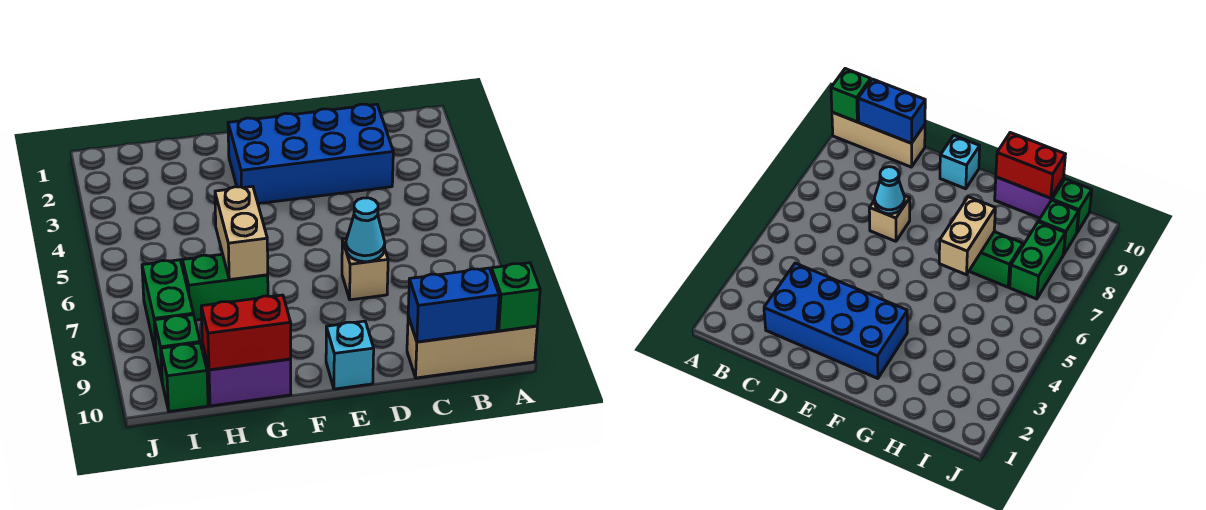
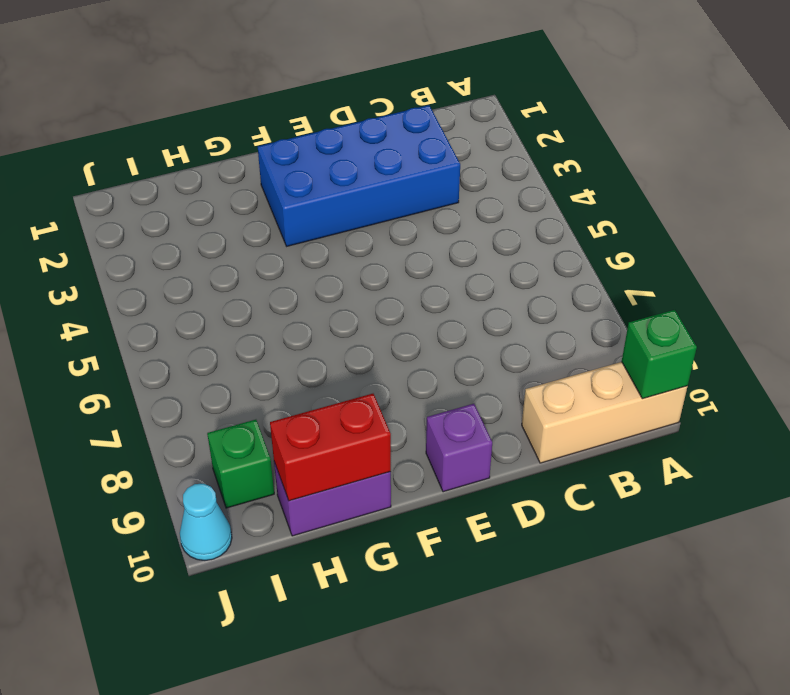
purple brick E10 level 1 -> cyan brick E10 level 1
cyan cone J10 level 1 -> cyan cone D7 level 2
none -> tan brick D7 level 1
none -> green brick G7:H7 level 1
none -> green brick I7:I8 level 1

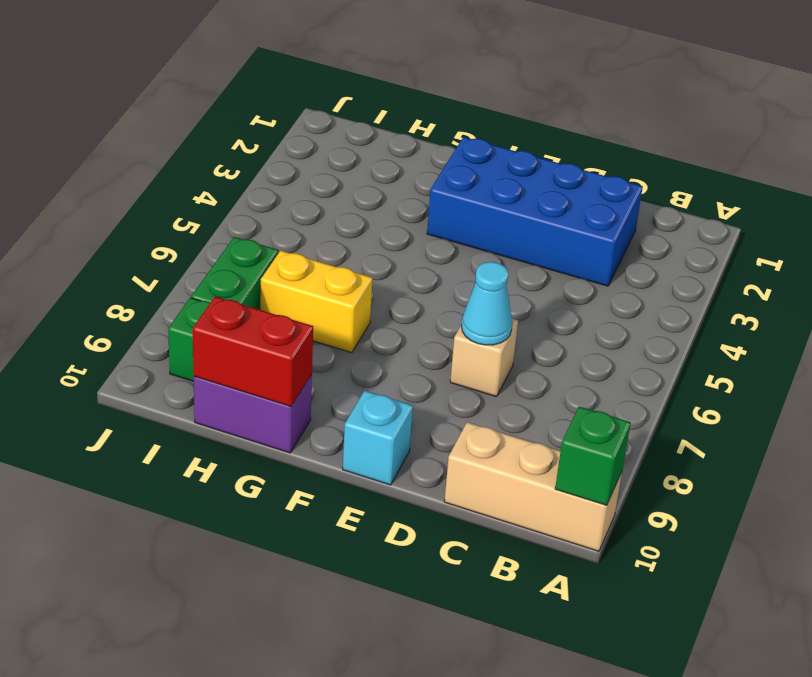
yellow brick G7:H7 level 1 -> green brick G7:H7 level 1
none -> green brick I10 level 1
none -> blue brick B10:C10 level 2
none -> tan brick G6:G7 level 2

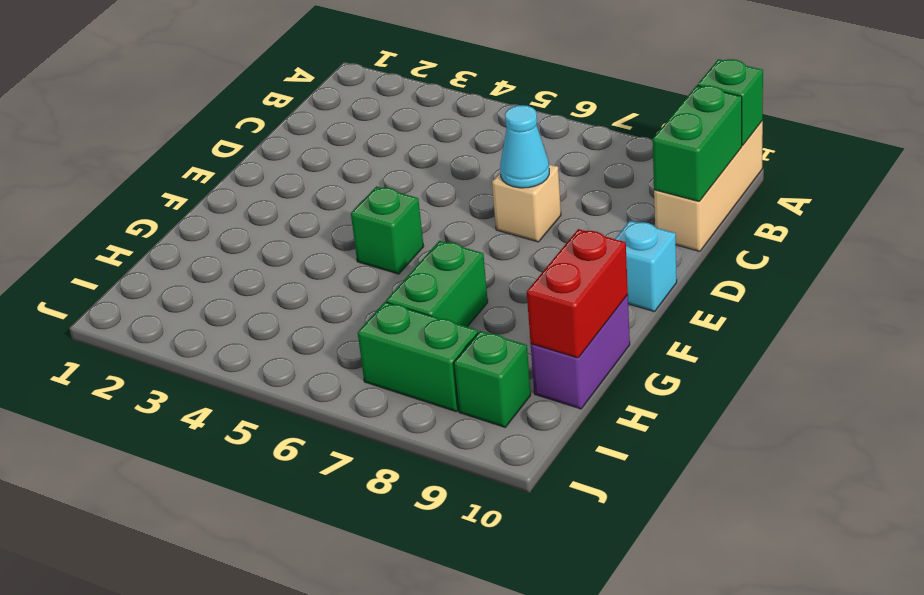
green brick B10:C10 level 2 -> blue brick B10:C10 level 2
green brick F5 level 1 -> green brick I10 level 1
none -> blue brick C2:F3 level 1
none -> tan brick G6:G7 level 2

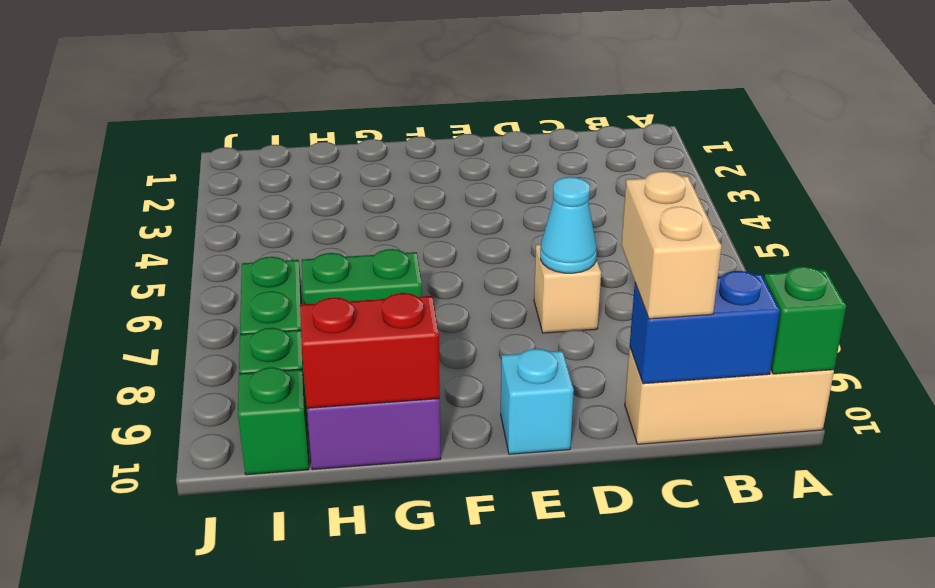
tan brick C9:C10 level 3 -> tan brick G6:G7 level 2
none -> blue brick C2:F3 level 1

